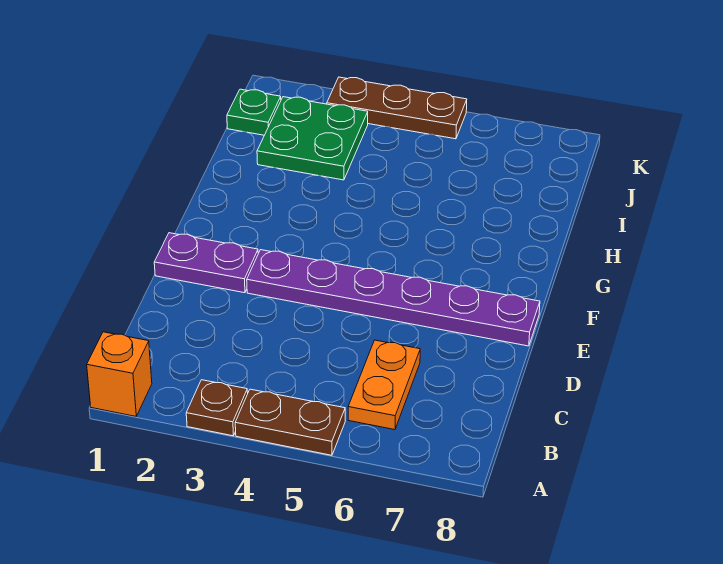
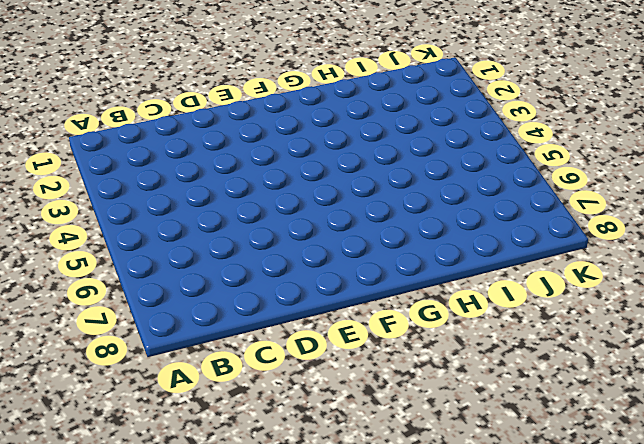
none -> orange brick A1 level 1
none -> brown plate A3 level 1

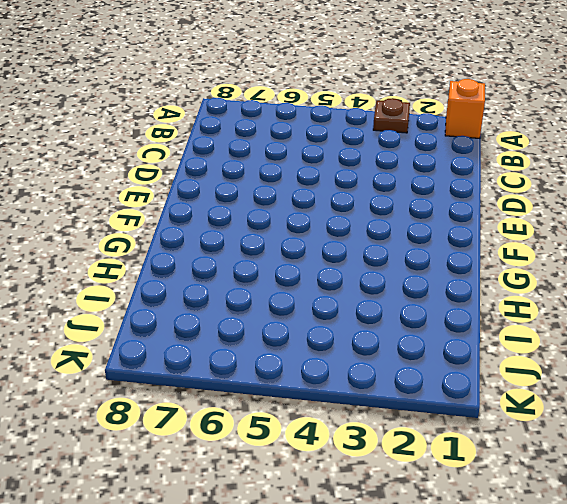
none -> brown plate A4:A5 level 1
none -> orange plate B6:C6 level 1

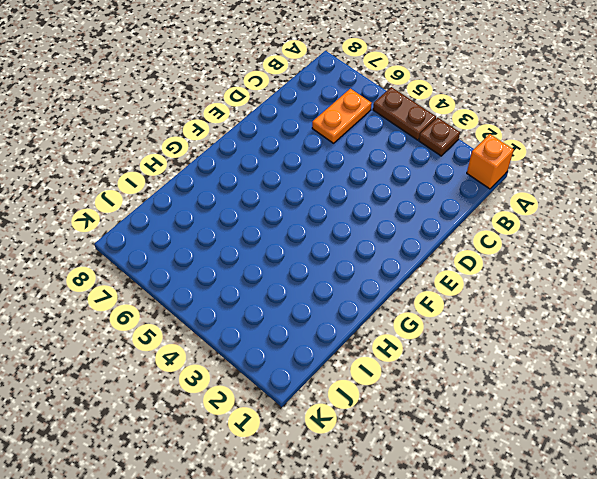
none -> purple plate E1:E2 level 1
none -> purple plate E3:E8 level 1

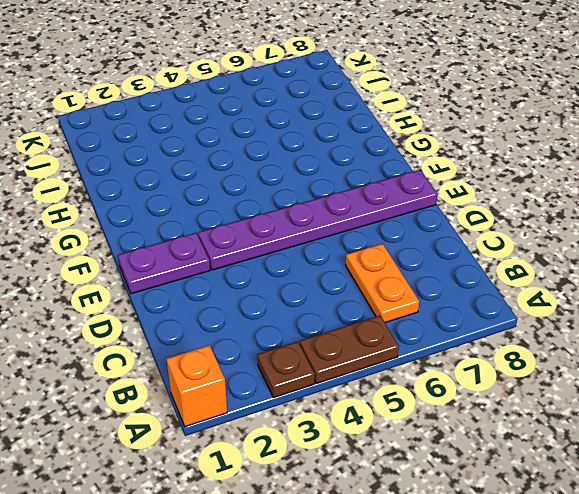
none -> green plate I2:J3 level 1
none -> green plate J1 level 1

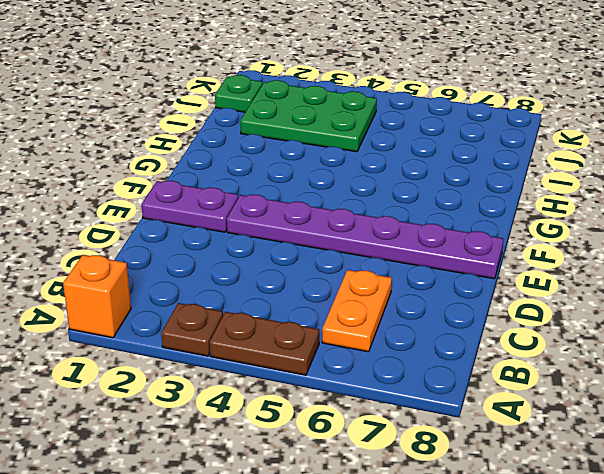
green plate I2:J4 level 1 -> green plate I2:J3 level 1
none -> brown plate K3:K5 level 1

